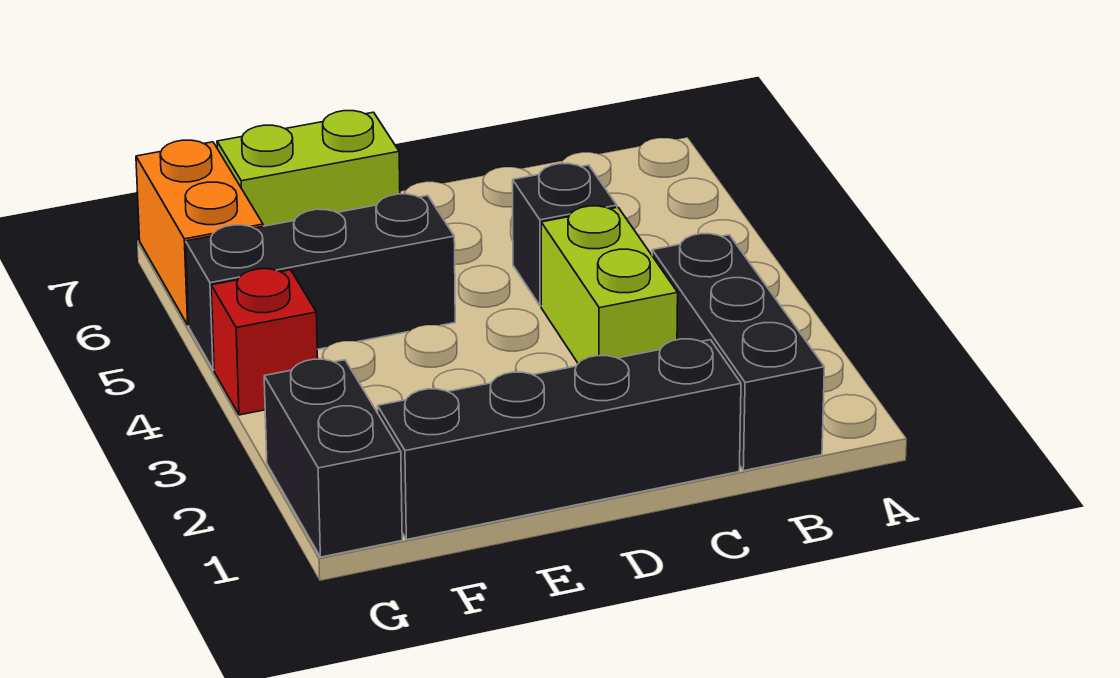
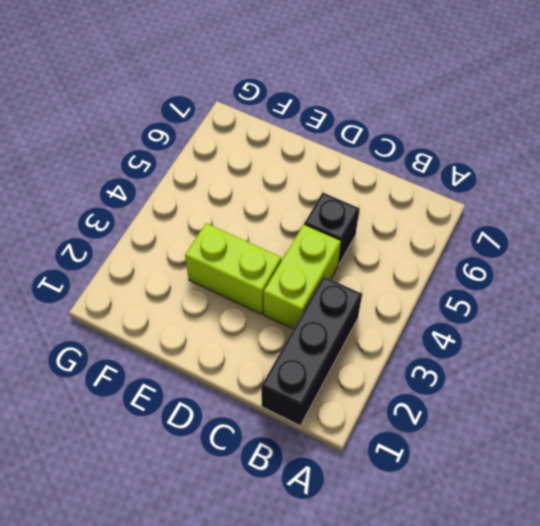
lime brick D3:E3 level 1 -> lime brick E7:F7 level 1
none -> black brick C1:F1 level 1
none -> black brick E5:G5 level 1

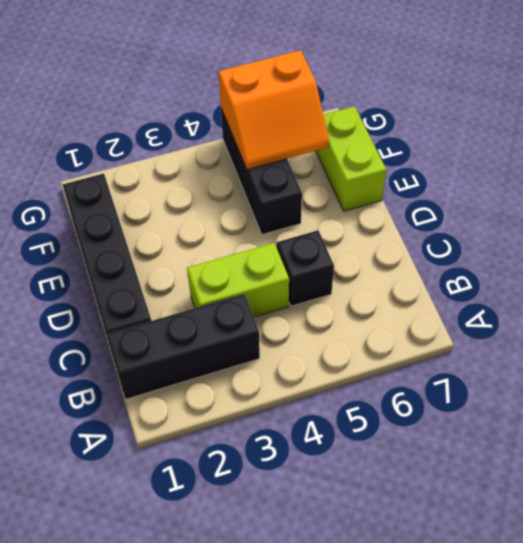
orange slope F5:G6 level 2 top G -> none
none -> black brick G1:G2 level 1
none -> red brick G4 level 1

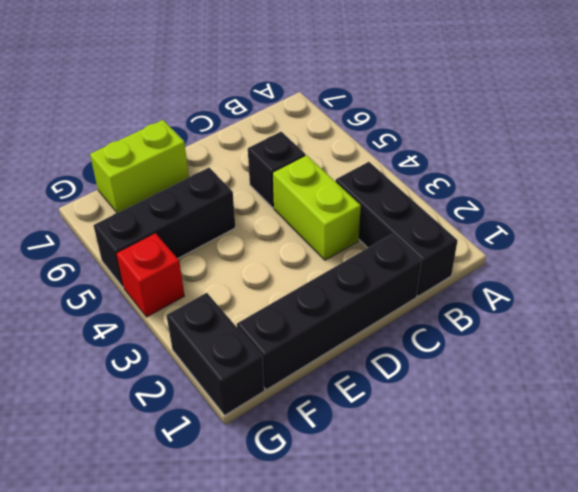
none -> orange brick G6:G7 level 1

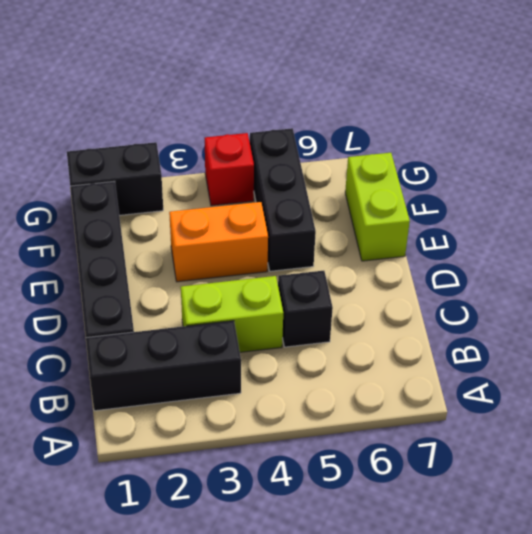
orange brick E3:E4 level 1 -> orange brick G6:G7 level 1

